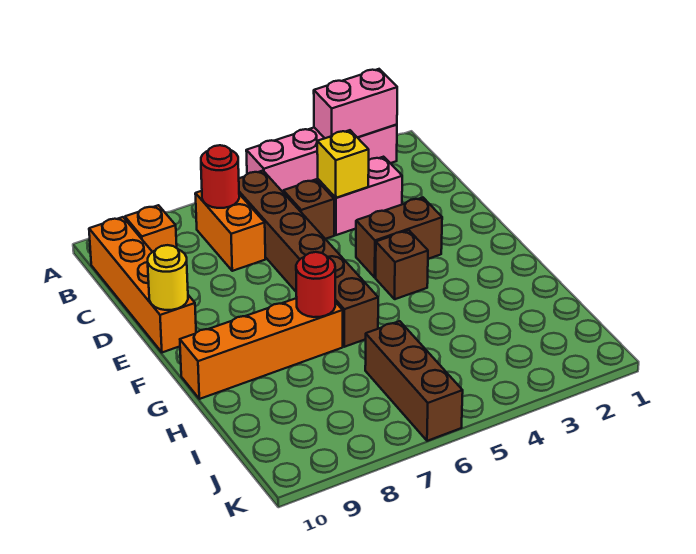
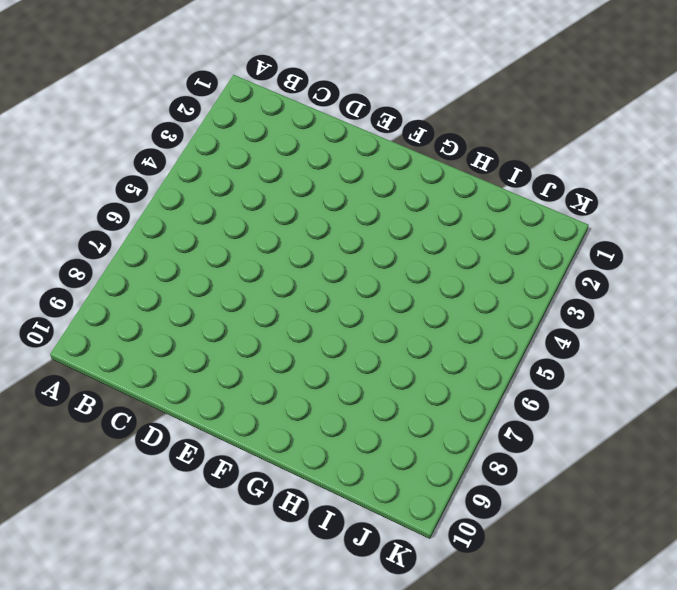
none -> pink brick A2:A5 level 1
none -> brown brick B6:G6 level 1
none -> orange brick B7:C7 level 1

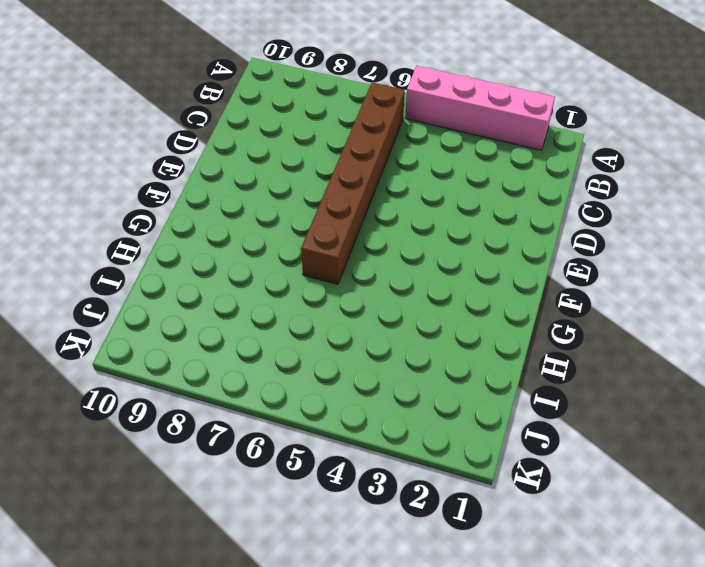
none -> orange brick B7:C7 level 1
none -> orange brick B9 level 1
none -> orange brick B10:E10 level 1

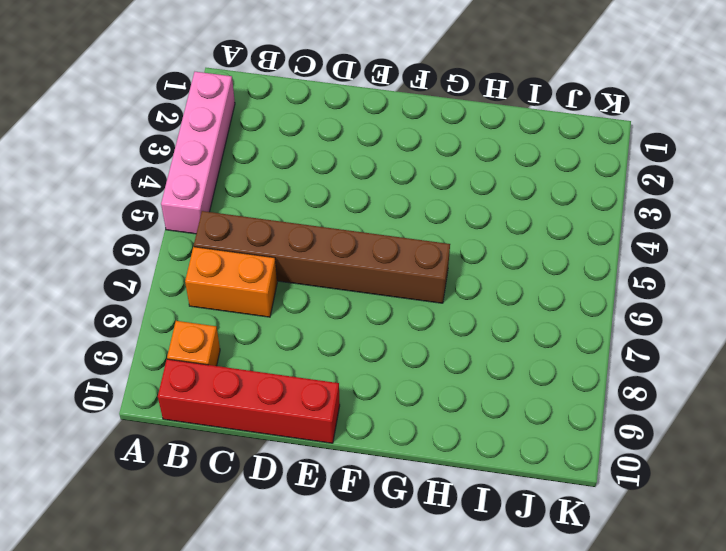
red brick B10:E10 level 1 -> orange brick B10:E10 level 1
none -> pink brick C3:C4 level 1
none -> brown brick C5 level 1
none -> brown brick E3:E4 level 1

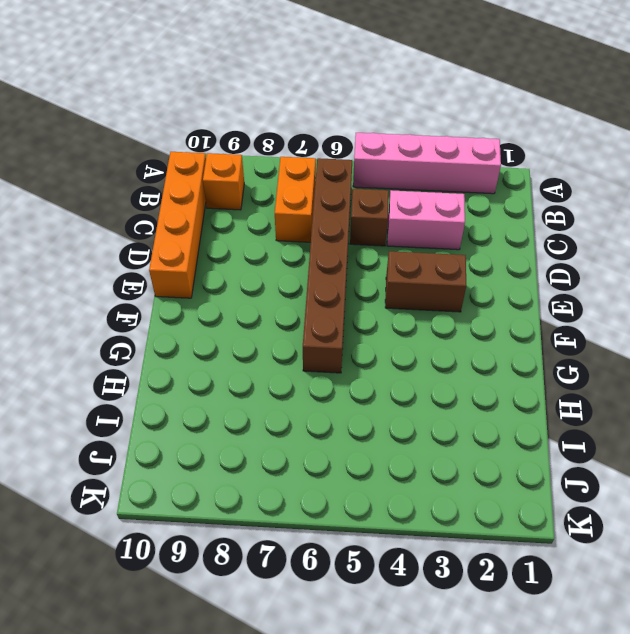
none -> brown brick F4 level 1
none -> orange brick G7:G10 level 1
none -> brown brick I6:K6 level 1

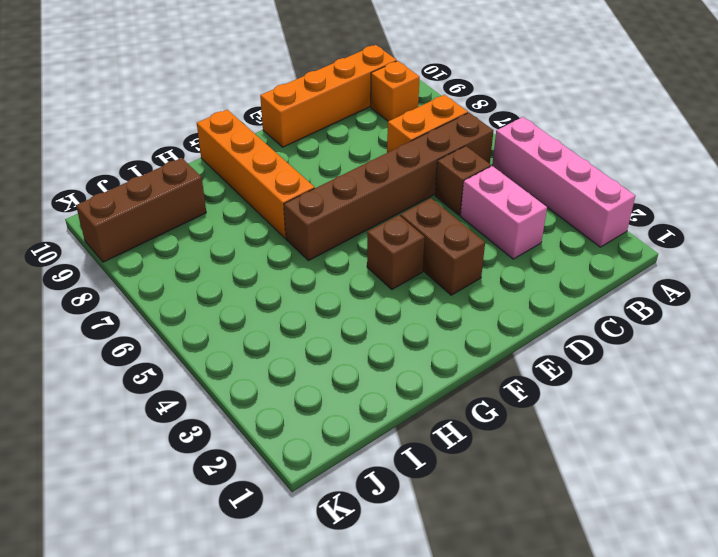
brown brick I9:K9 level 1 -> brown brick I6:K6 level 1
none -> pink brick A2:A3 level 2
none -> red round brick B7 level 2
none -> yellow brick C4 level 2

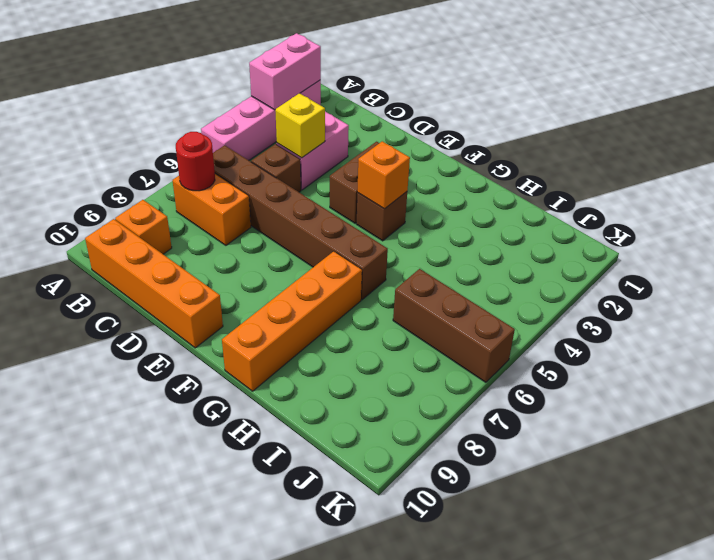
orange brick F4 level 2 -> none
none -> yellow round brick E10 level 2
none -> red round brick G7 level 2

